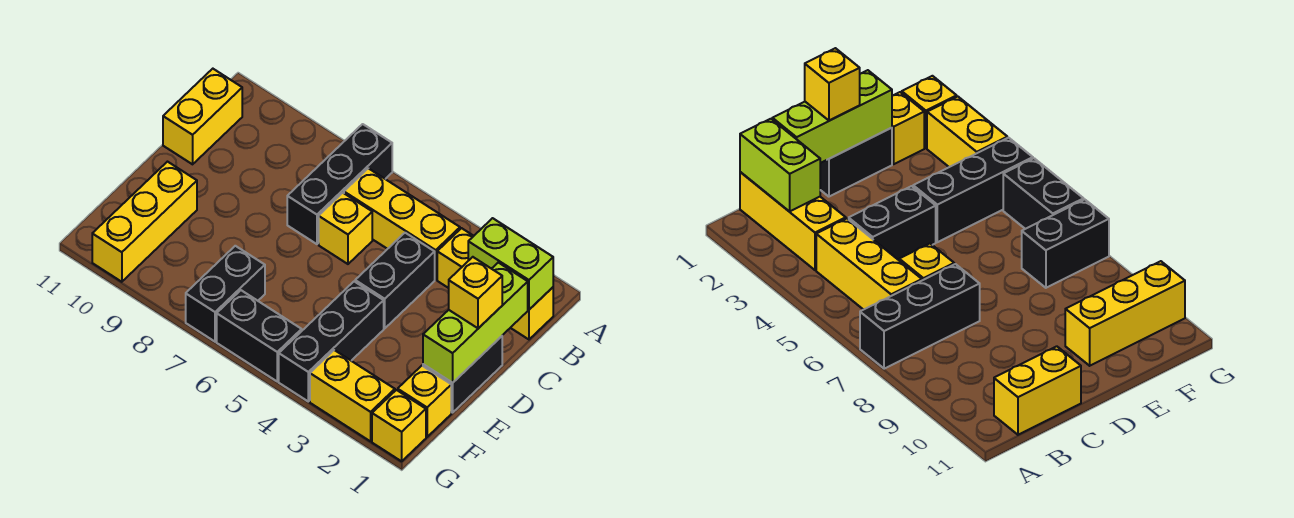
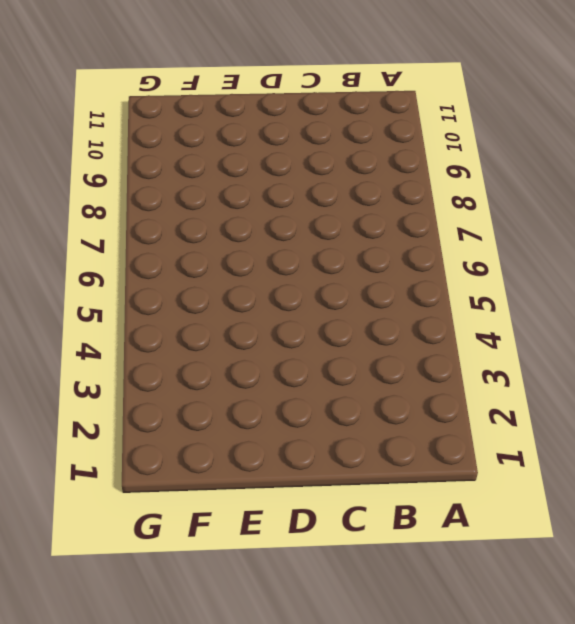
none -> black brick A7:C7 level 1
none -> yellow brick B1:B3 level 1
none -> yellow brick B4:B6 level 1

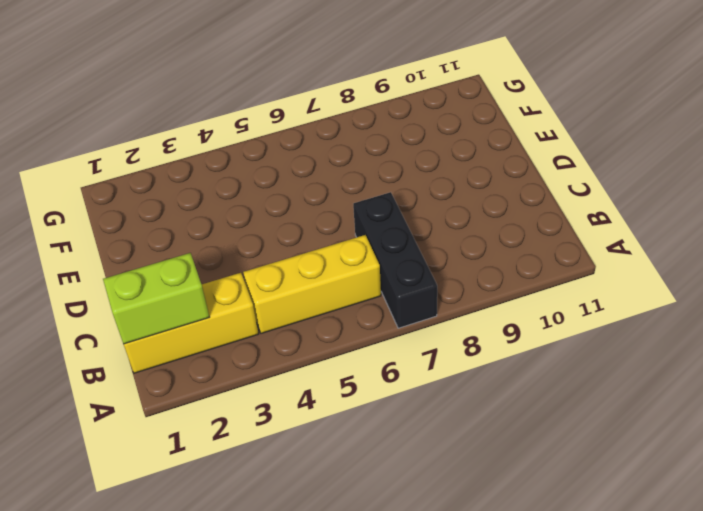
none -> yellow brick B11:C11 level 1
none -> black brick C4:D4 level 1
none -> yellow brick C6 level 1

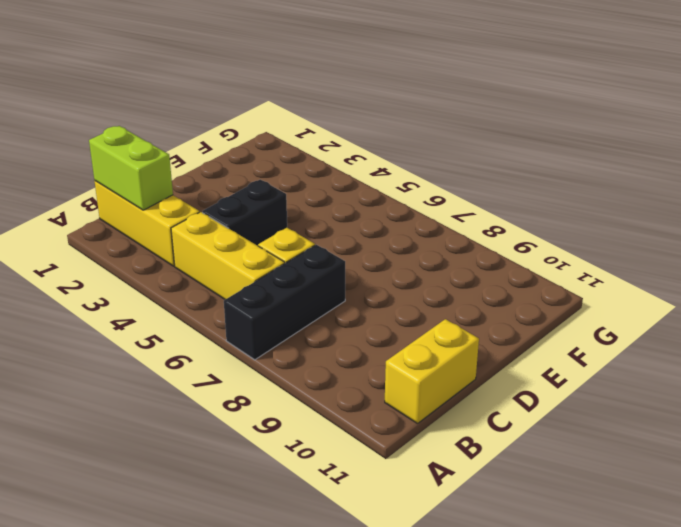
none -> black brick D1:E1 level 1
none -> black brick E4:G4 level 1
none -> yellow brick E10:G10 level 1

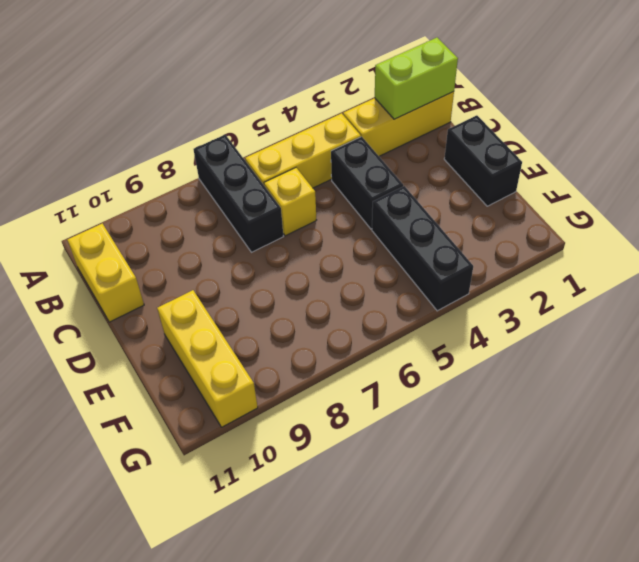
none -> yellow brick F1 level 1
none -> black brick F7:G7 level 1
none -> yellow brick G1 level 1

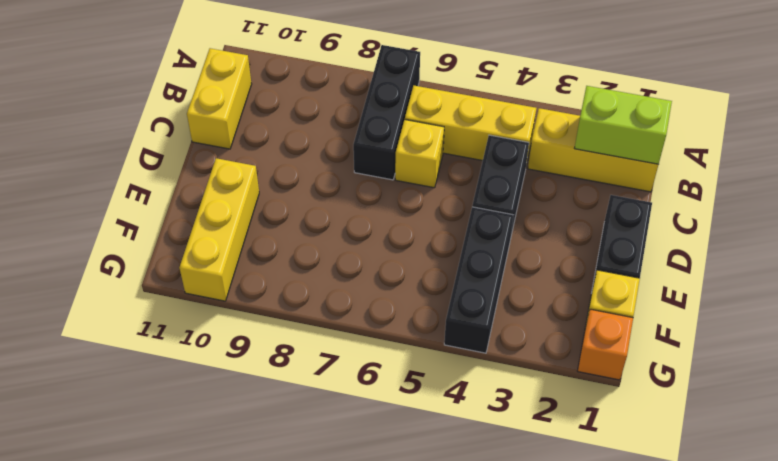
orange brick G1 level 1 -> yellow brick G1 level 1
none -> black brick F7:G7 level 1
none -> yellow brick G2:G3 level 1
none -> black brick G5:G6 level 1

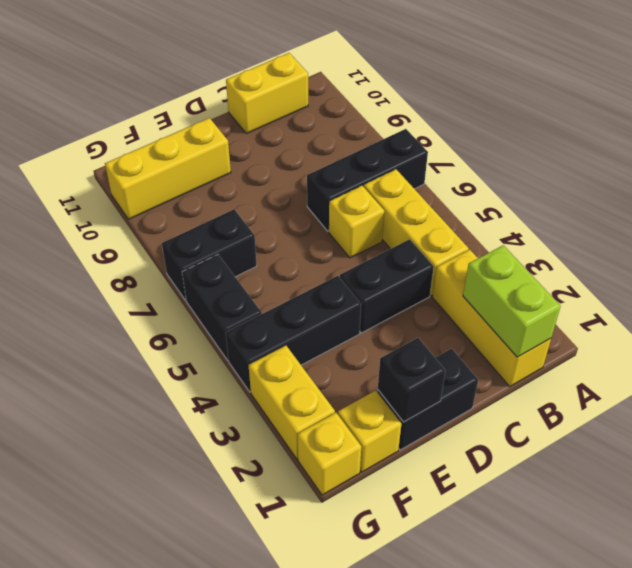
black brick E1 level 2 -> lime brick C1:E1 level 2
none -> yellow brick D1 level 3

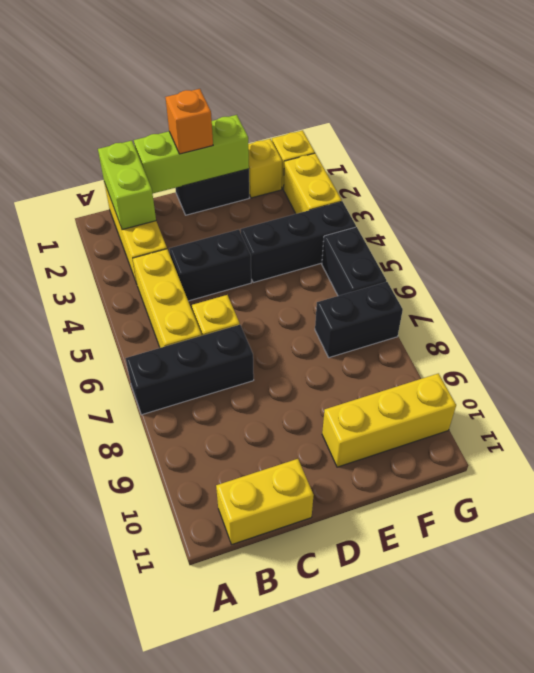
orange brick D1 level 3 -> yellow brick D1 level 3

